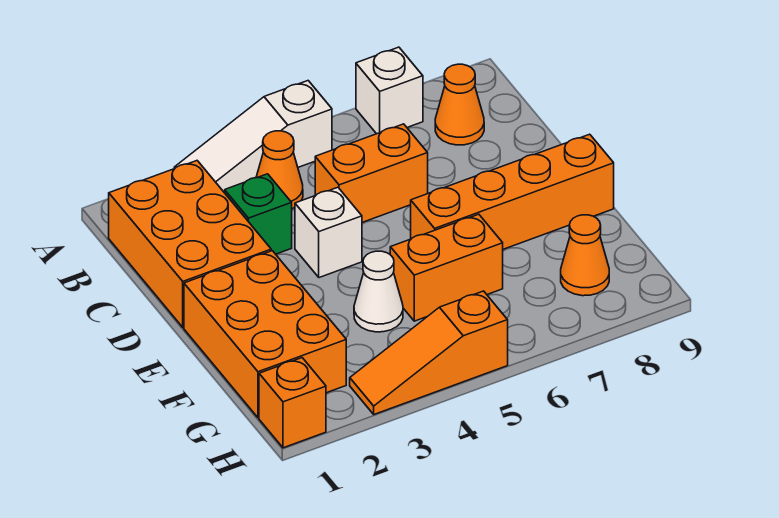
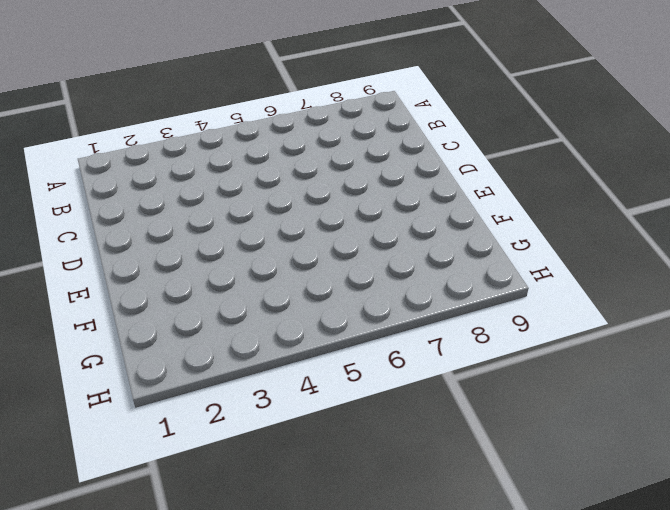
none -> white slope A3:A5 level 1 top 5
none -> white brick A7 level 1
none -> orange brick B1:D2 level 1

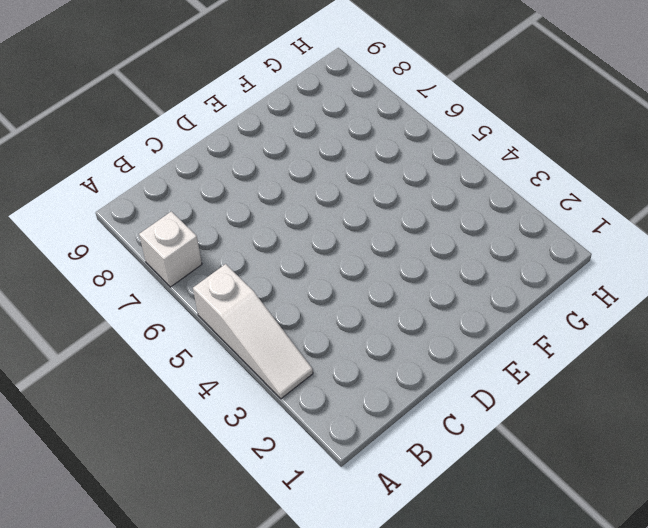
none -> orange brick B1:D2 level 1
none -> orange cone B4 level 1
none -> orange cone B8 level 1

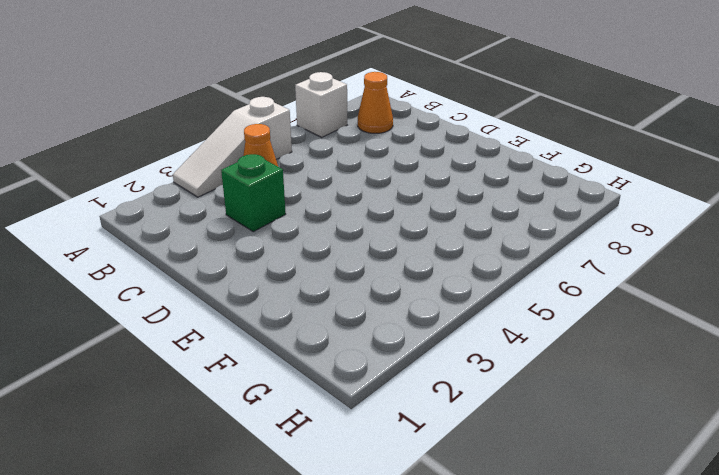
none -> orange brick B1:D2 level 1
none -> orange brick C5:C6 level 1
none -> white brick D4 level 1

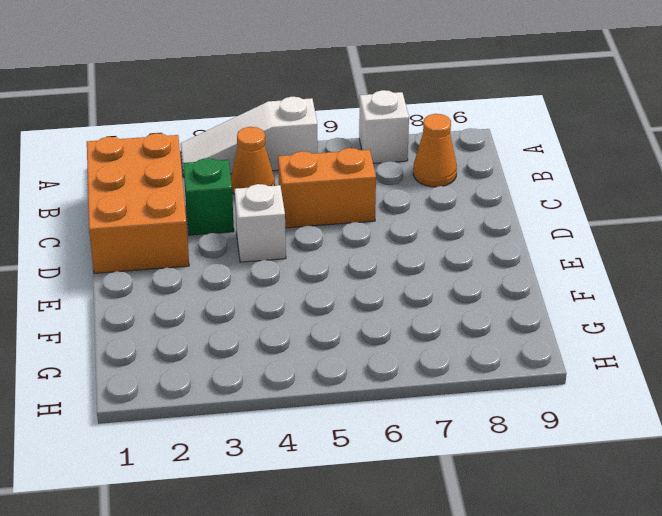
none -> orange brick E1:G2 level 1
none -> orange brick E6:E9 level 1
none -> white cone F4 level 1

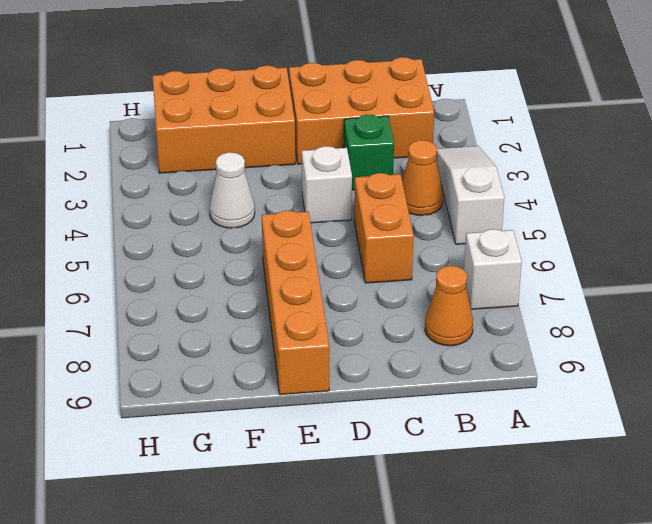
none -> orange brick F5:F6 level 1
none -> orange cone G8 level 1
none -> orange brick H1 level 1

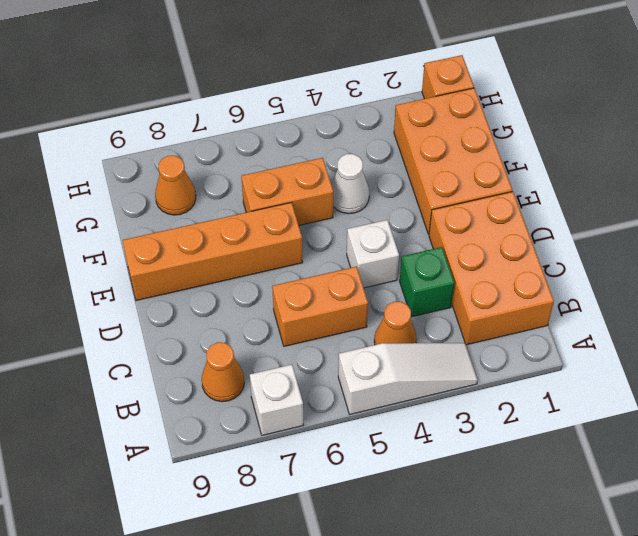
none -> orange slope H3:H5 level 1 top 5

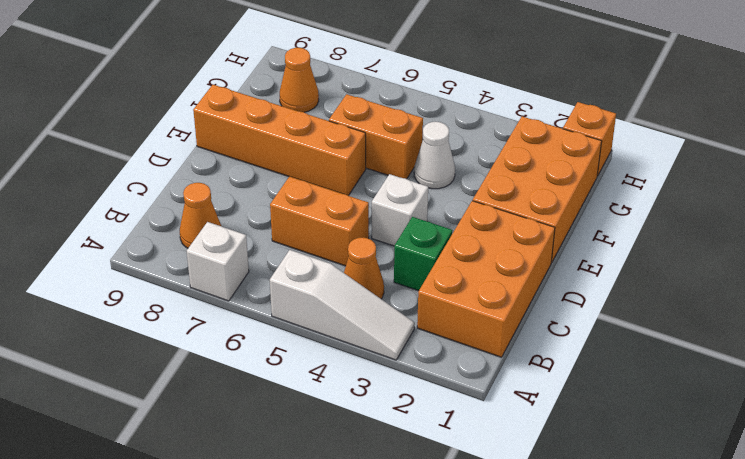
none -> orange slope H3:H5 level 1 top 5

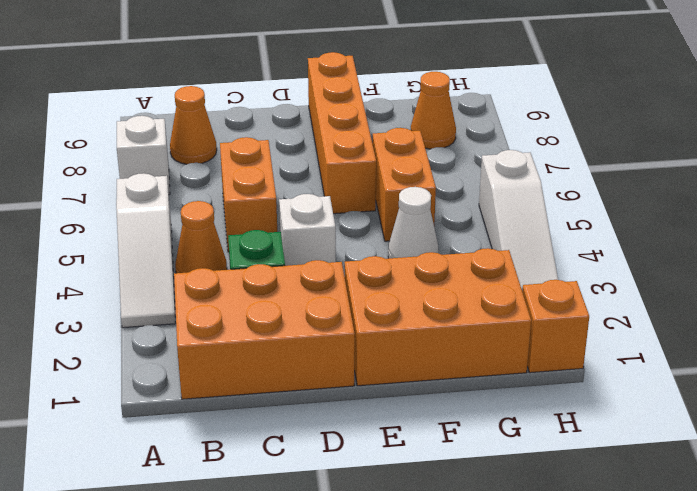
white slope H3:H5 level 1 top 5 -> orange slope H3:H5 level 1 top 5

